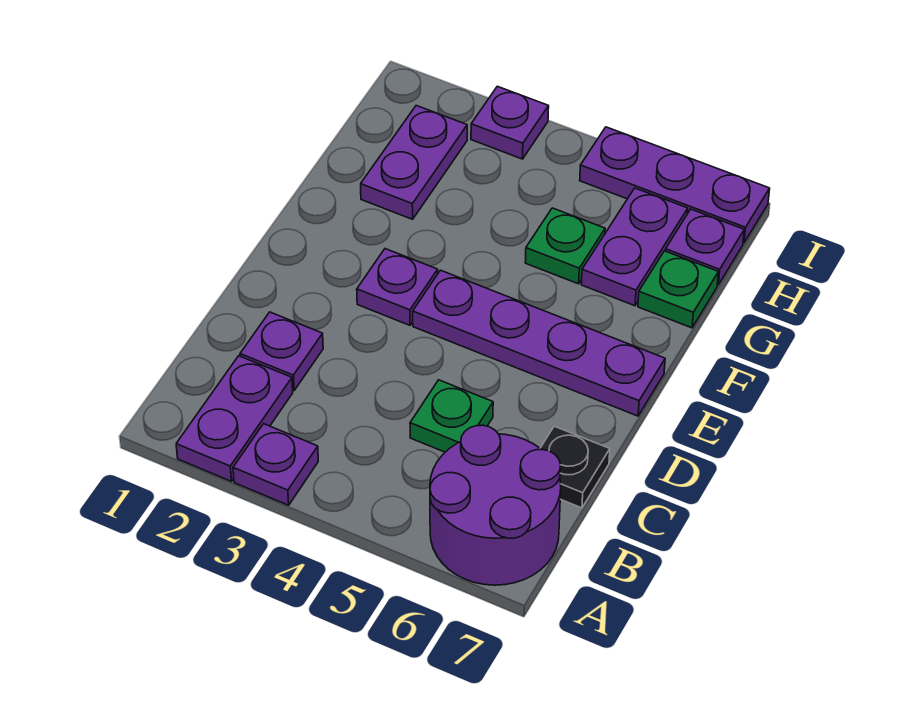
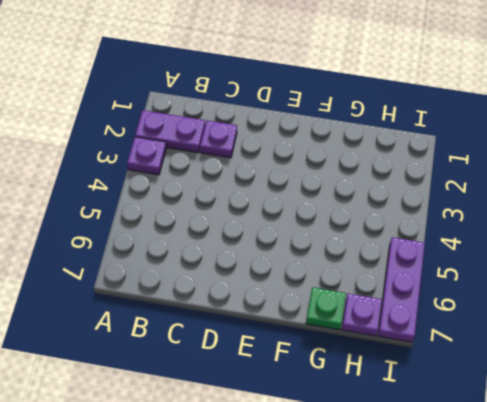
none -> purple round brick A6:B7 level 1
none -> green plate C5 level 1
none -> black plate C7 level 1

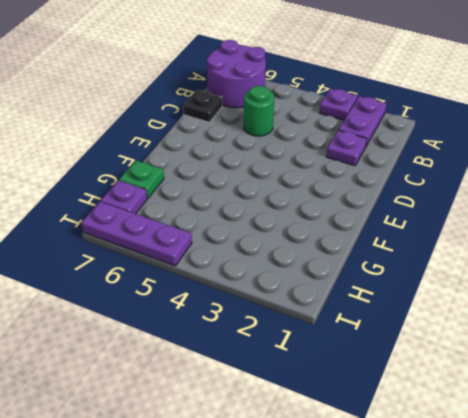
green round brick C5 level 1 -> green plate C5 level 1
none -> purple plate E3 level 1
none -> purple plate E4:E7 level 1
none -> purple plate G2:H2 level 1

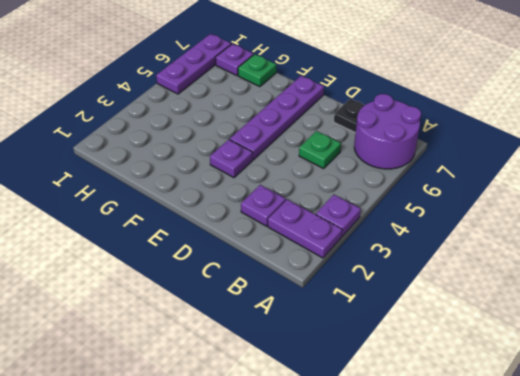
none -> purple plate G2:H2 level 1
none -> green plate G5 level 1
none -> purple plate G6:H6 level 1

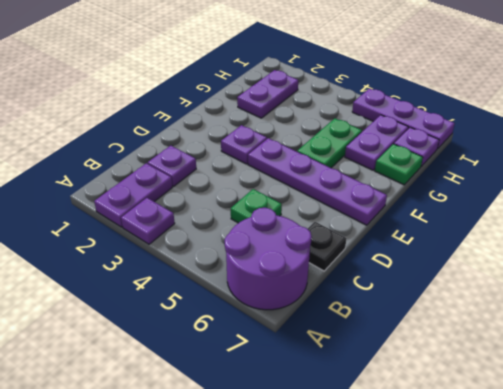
green plate F5:G5 level 1 -> green plate G5 level 1
none -> purple plate I3 level 1

